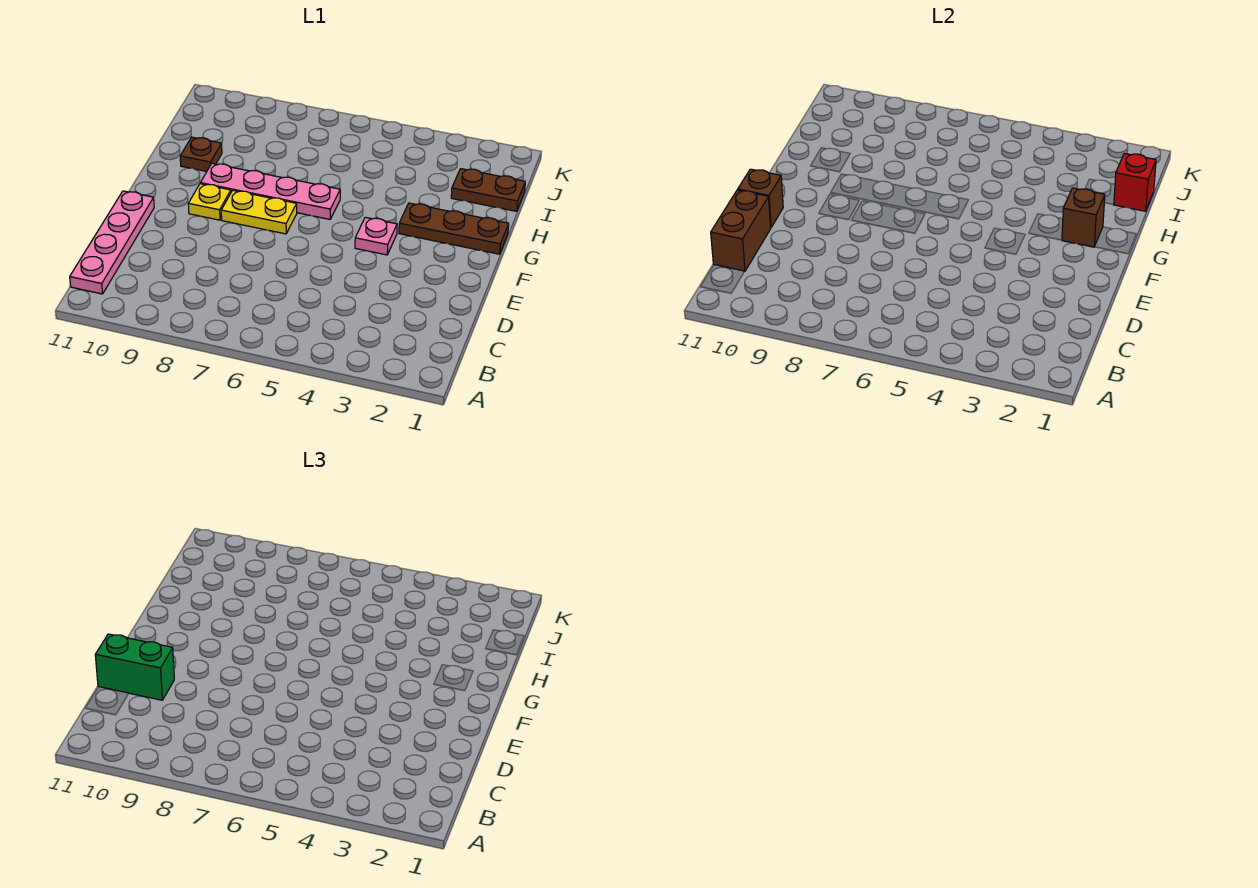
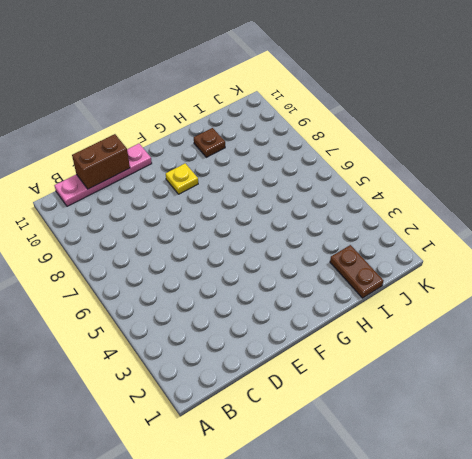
none -> pink plate F4 level 1
none -> yellow plate F7:F8 level 1
none -> brown plate G1:G3 level 1

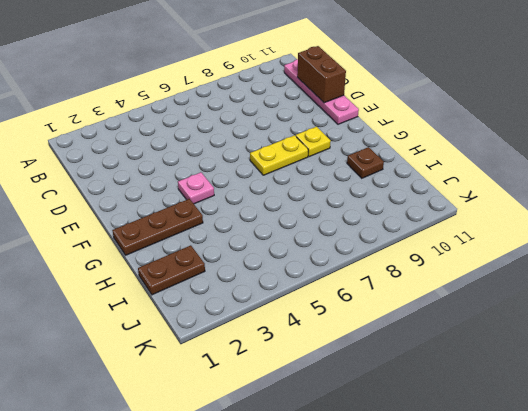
none -> pink plate G6:G9 level 1
none -> brown brick E11 level 2
none -> brown brick G2 level 2

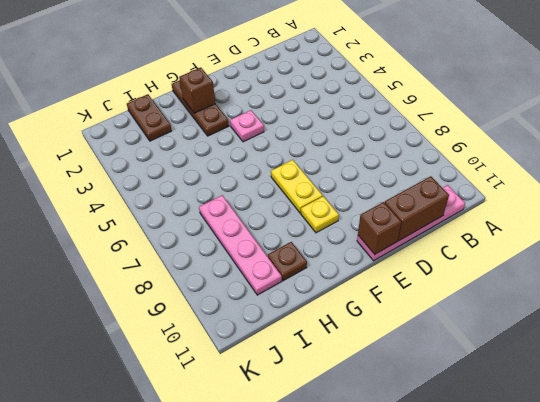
pink plate I7:I10 level 1 -> pink plate G6:G9 level 1
none -> red brick I1 level 2
none -> green brick D10:D11 level 3

